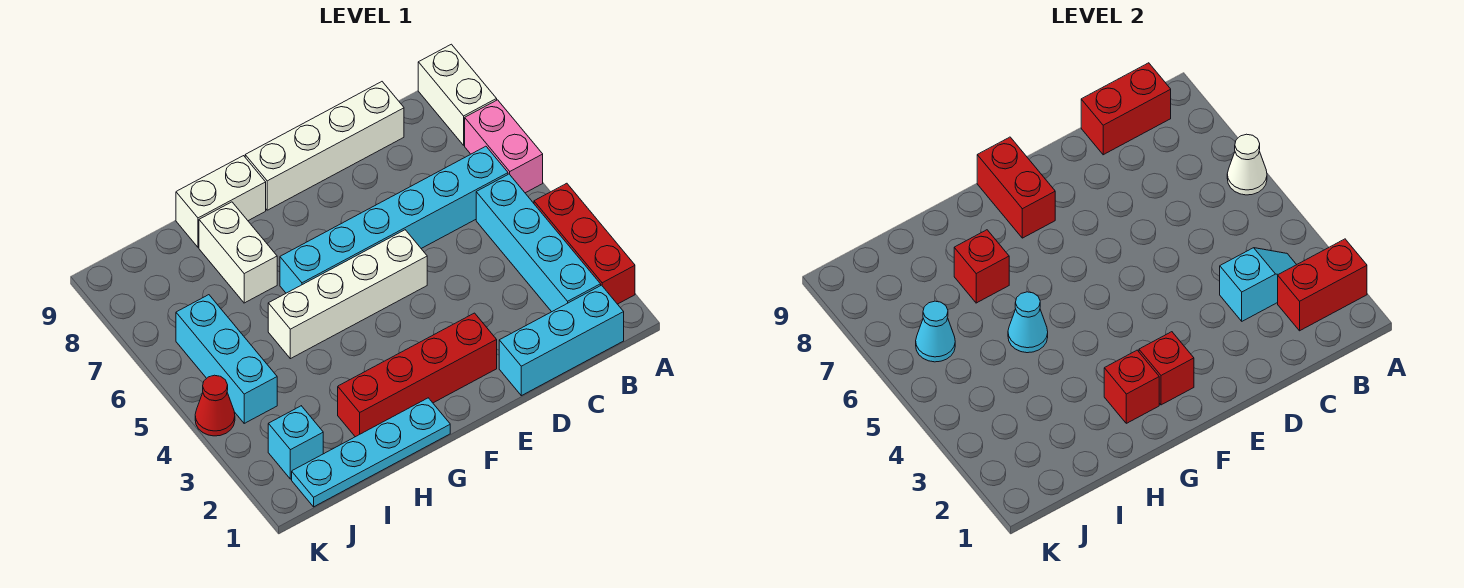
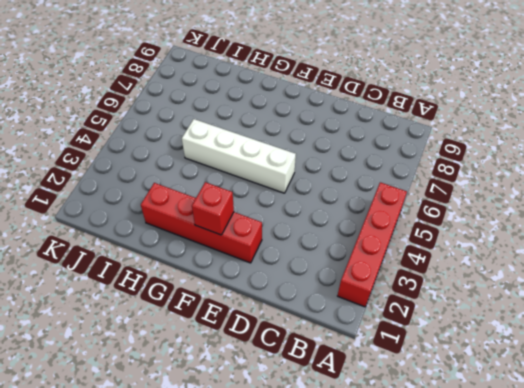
red brick A2:A5 level 1 -> red brick A2:A4 level 1
none -> pink brick A6:A7 level 1
none -> white brick A8:A9 level 1
none -> cyan brick B1:D1 level 1

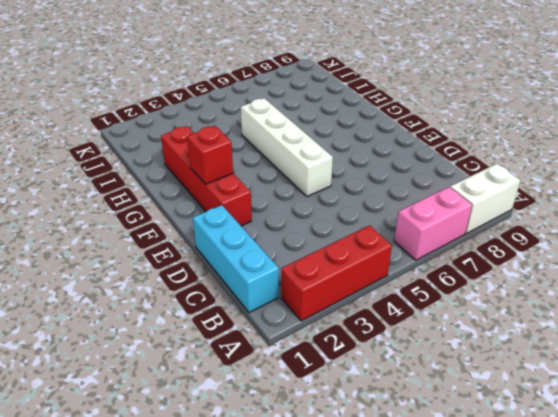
none -> cyan brick B2:B5 level 1
none -> cyan brick B6:G6 level 1
none -> white brick C9:F9 level 1

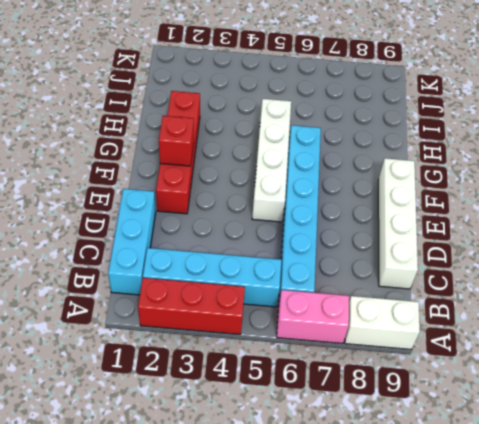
none -> cyan plate G1:J1 level 1
none -> white brick G9:H9 level 1
none -> white brick H7:H8 level 1

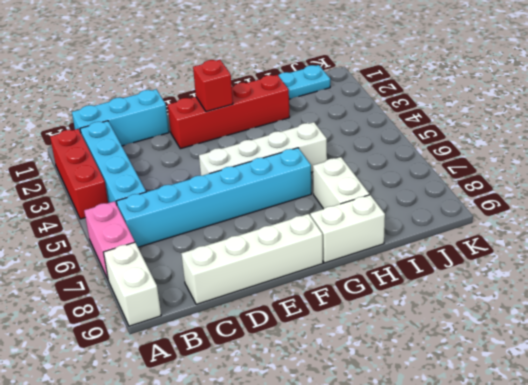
none -> cyan brick J2 level 1
none -> cyan brick J4:J6 level 1
none -> red cone K4 level 1

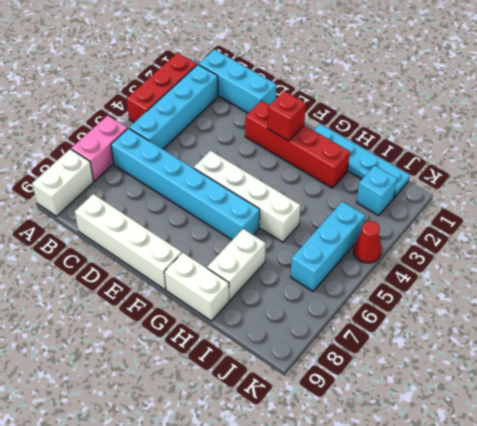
none -> red brick A2:B2 level 2
none -> white cone A6 level 2
none -> cyan slope B3:C3 level 2 top C

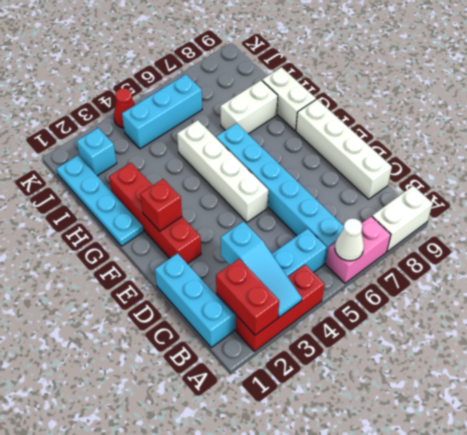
cyan slope A3:C3 level 2 top C -> cyan slope B3:C3 level 2 top C
none -> red brick B9:C9 level 2
none -> red brick F8:F9 level 2
none -> red brick G2 level 2

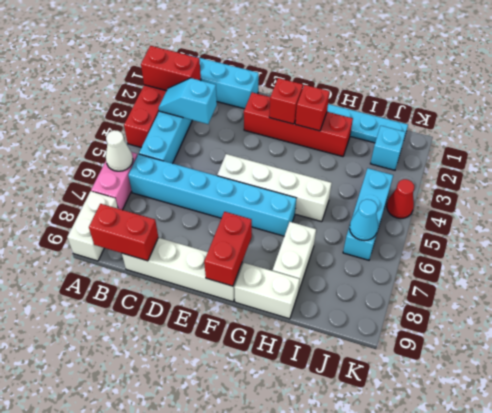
none -> cyan cone H5 level 2
none -> red brick H7 level 2

